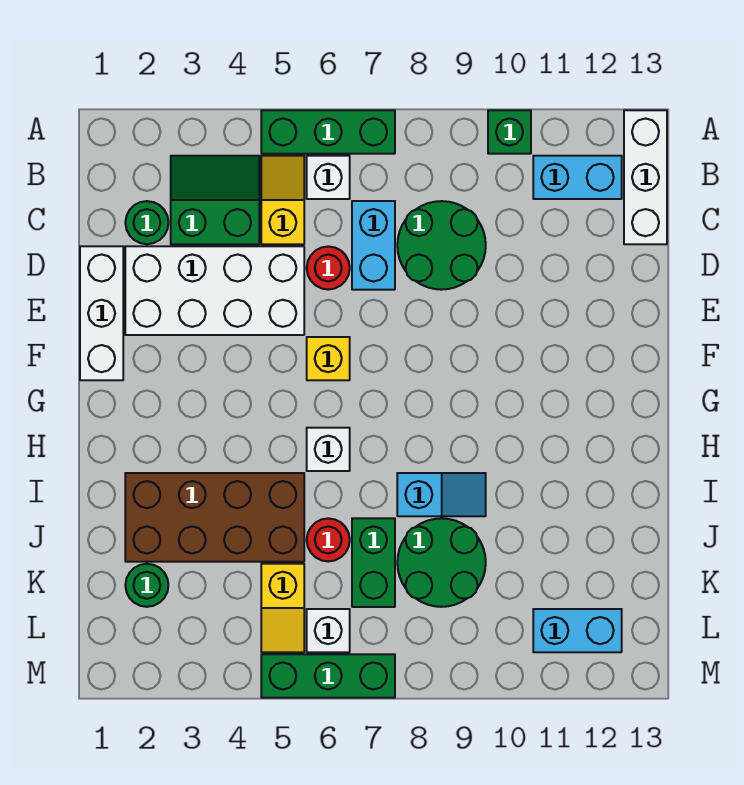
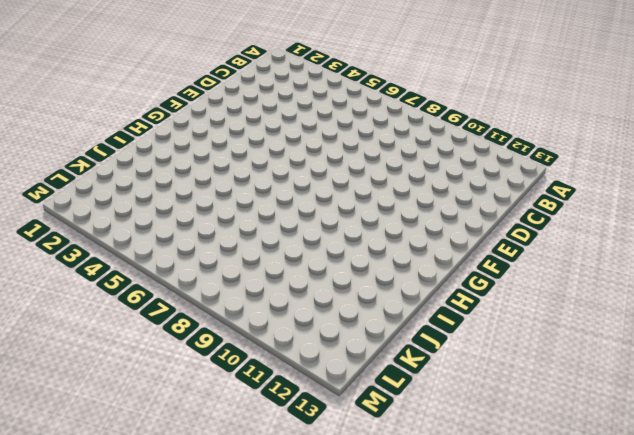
none -> green brick A5:A7 level 1
none -> green brick A10 level 1
none -> white brick A13:C13 level 1

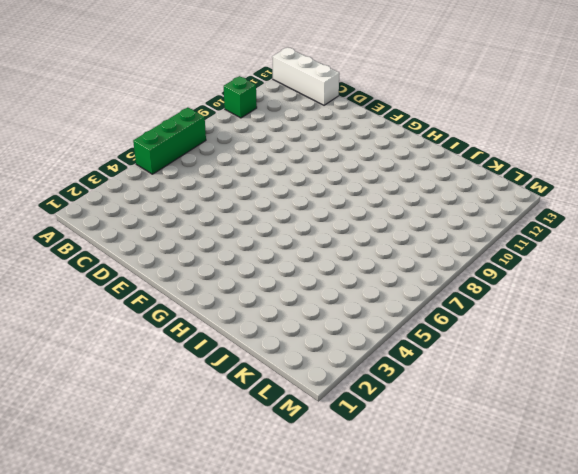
none -> green slope B3:C4 level 1 top C
none -> yellow slope B5:C5 level 1 top C
none -> white brick B6 level 1

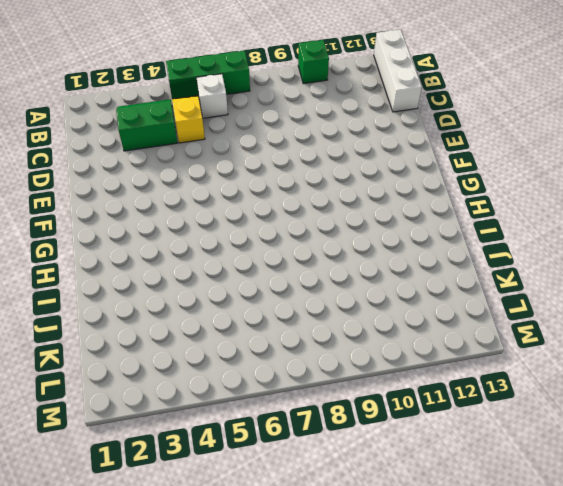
none -> cyan brick B11:B12 level 1
none -> green round brick C2 level 1
none -> cyan brick C7:D7 level 1

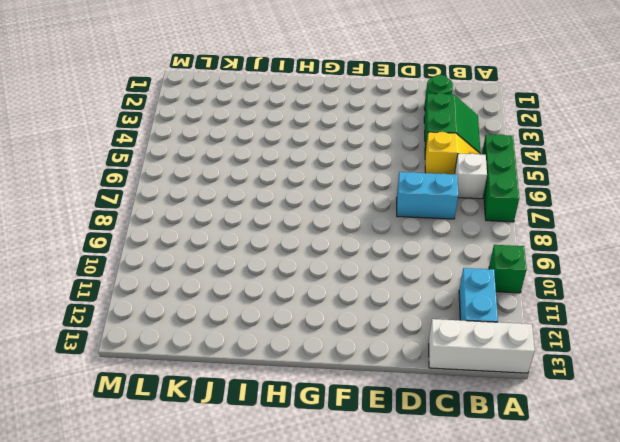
none -> green round brick C8:D9 level 1
none -> white brick D1:F1 level 1
none -> white brick D2:E5 level 1

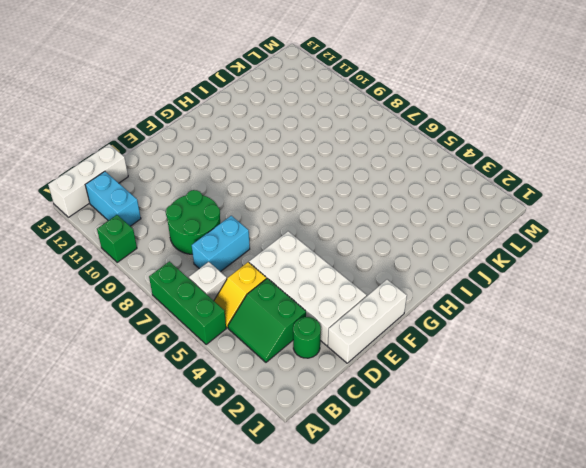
none -> red round brick D6 level 1
none -> yellow brick F6 level 1
none -> white brick H6 level 1

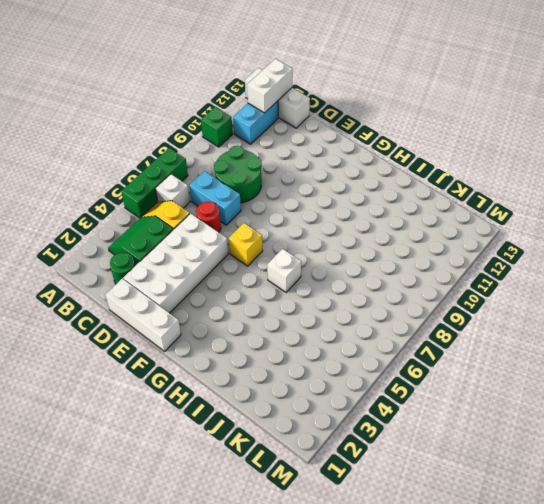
white brick B12:B13 level 2 -> none
none -> brown brick I2:J5 level 1
none -> cyan slope I8:I9 level 1 top 8
none -> red round brick J6 level 1

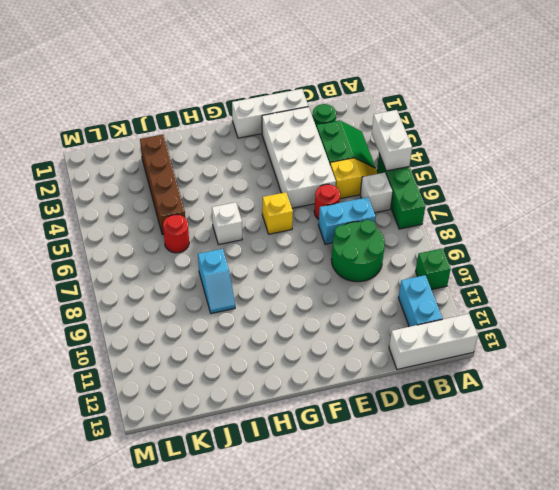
white brick A4:A5 level 2 -> none
brown brick J2:J5 level 1 -> brown brick I2:J5 level 1
none -> green brick J7:K7 level 1
none -> green round brick J8:K9 level 1
none -> green round brick K2 level 1

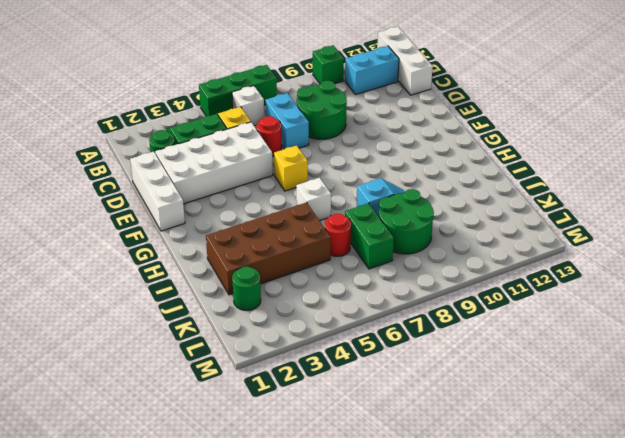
none -> yellow slope K5:L5 level 1 top K
none -> white brick L6 level 1
none -> cyan brick L11:L12 level 1

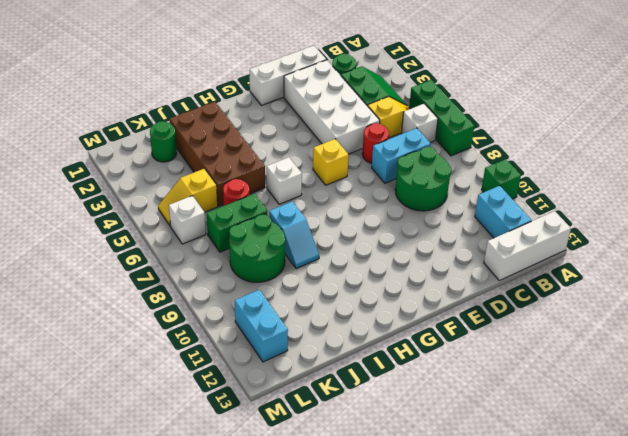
none -> green brick M5:M7 level 1

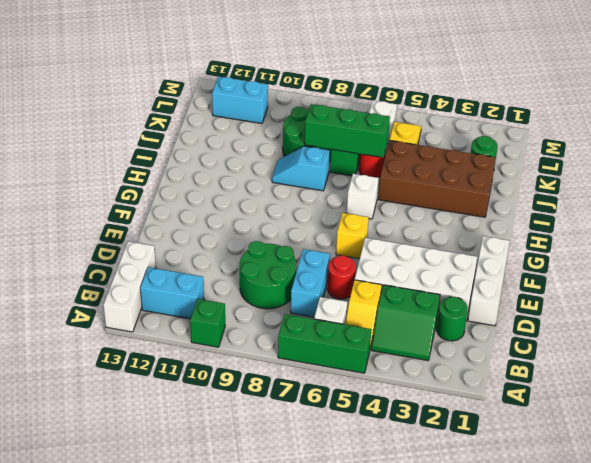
green brick J6:J8 level 2 -> green brick M5:M7 level 1

